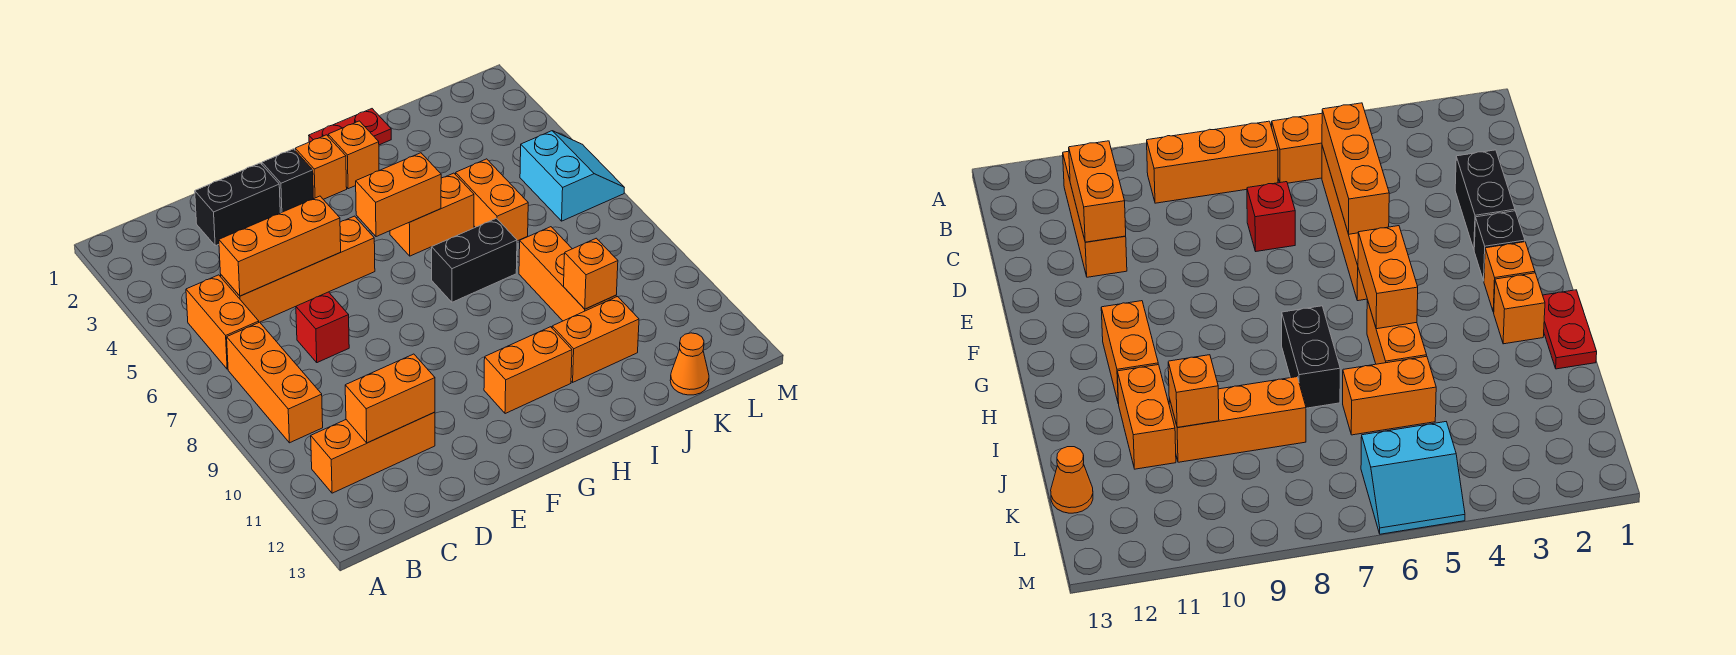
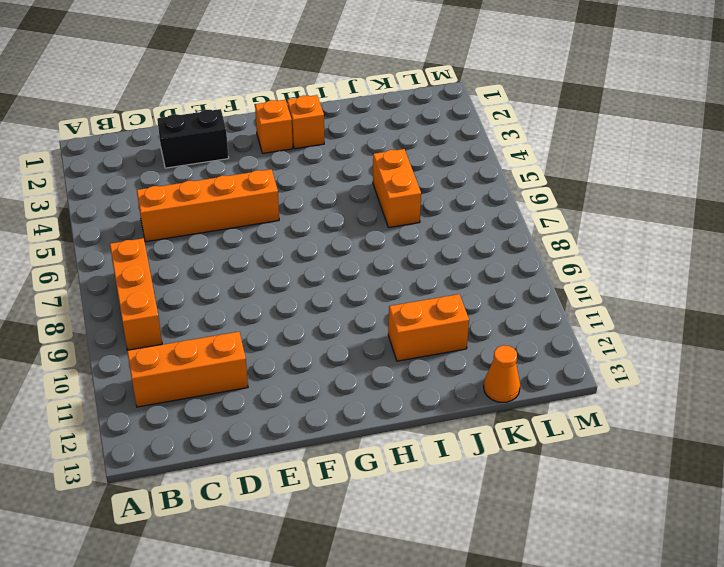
none -> orange brick B5:B6 level 1
none -> red brick D7 level 1
none -> black brick F2 level 1

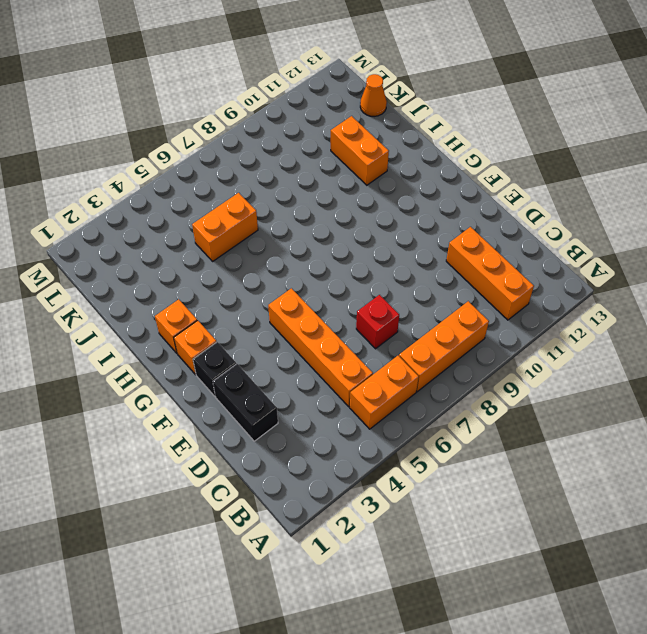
none -> orange brick G11:H11 level 1
none -> red plate H1:I1 level 1
none -> orange brick H5:I5 level 1

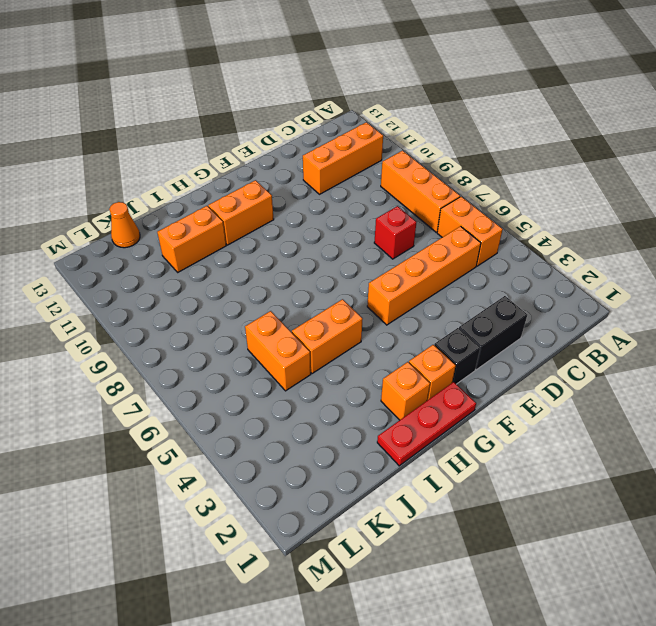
red plate G1:I1 level 1 -> red plate H1:I1 level 1
none -> black brick H7:I7 level 1
none -> orange brick J8:J10 level 1
none -> cyan slope L5:M6 level 1 top L

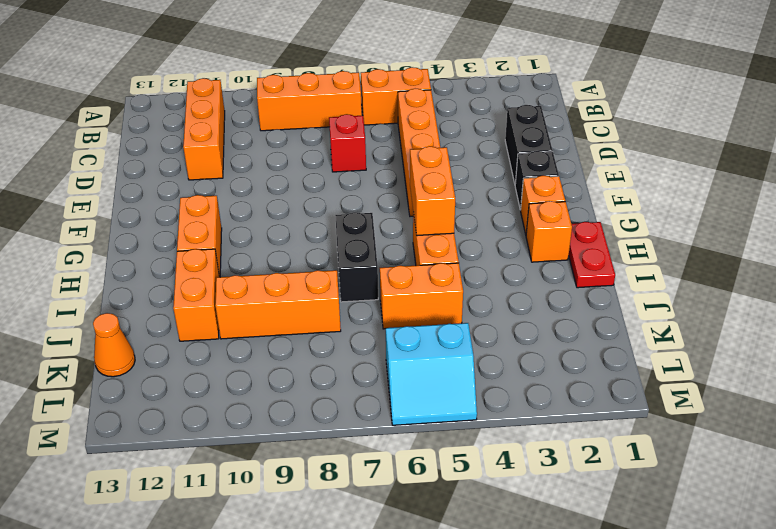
none -> orange brick C5:E5 level 2
none -> orange brick C11:D11 level 2
none -> orange brick J10 level 2

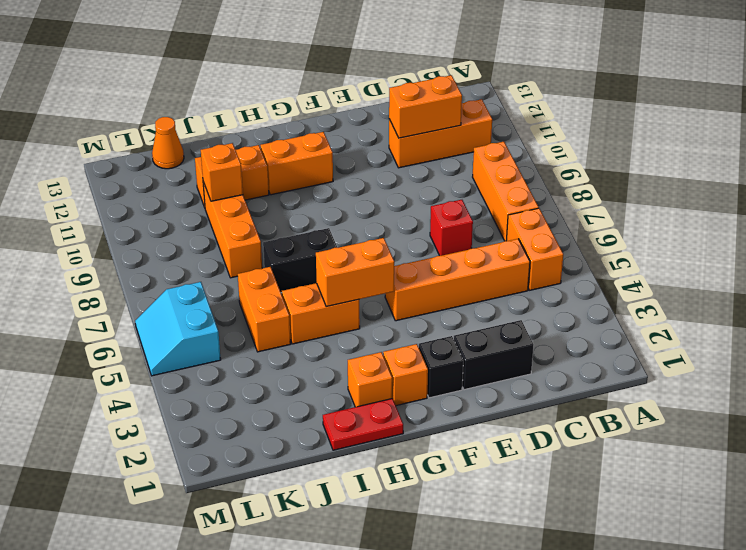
none -> orange brick C5:E5 level 2

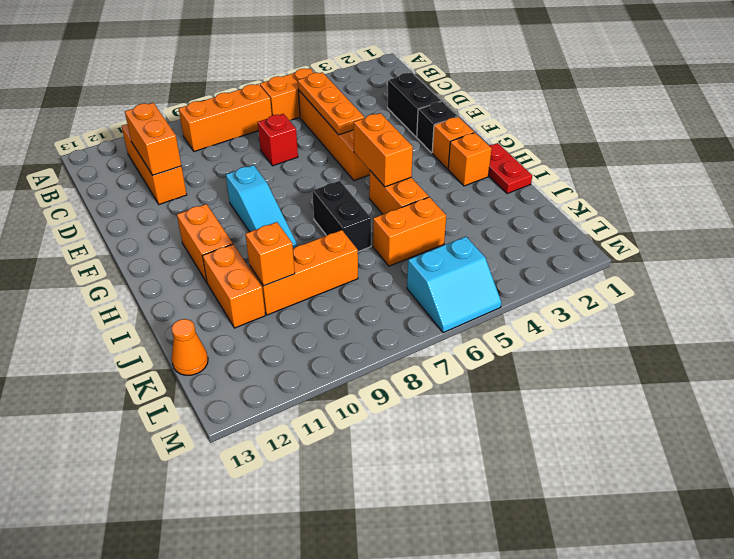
orange plate C5:E5 level 2 -> orange brick C5:E5 level 2
cyan slope F9:H9 level 1 top F -> none

